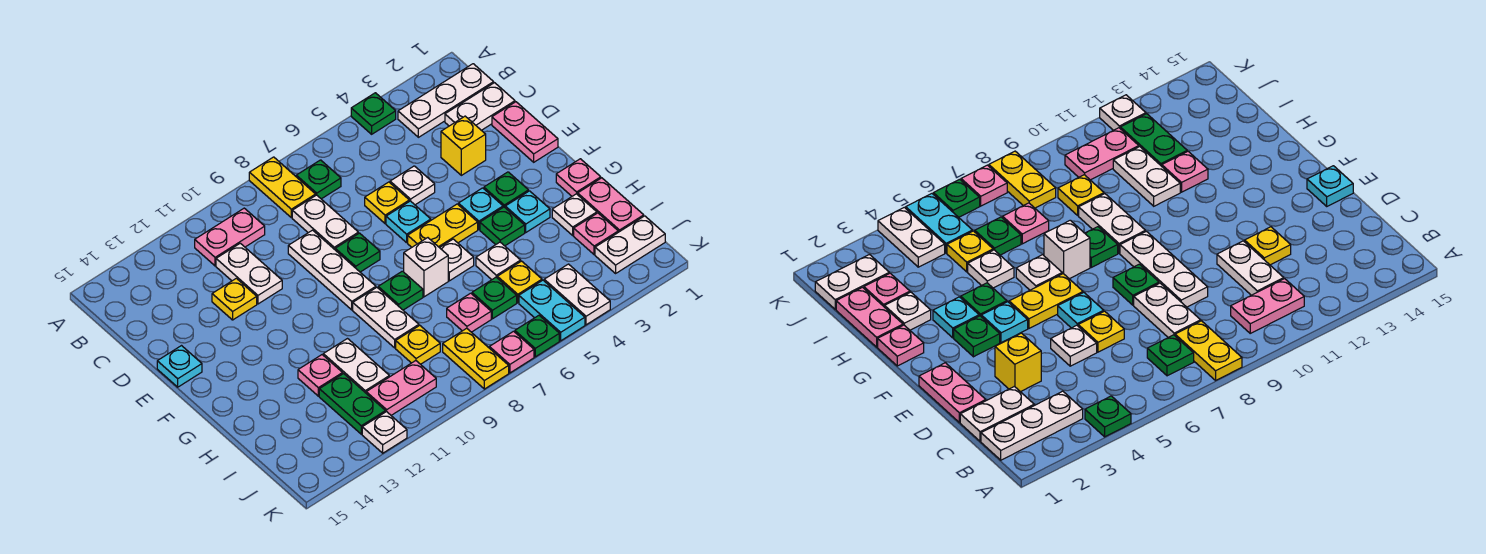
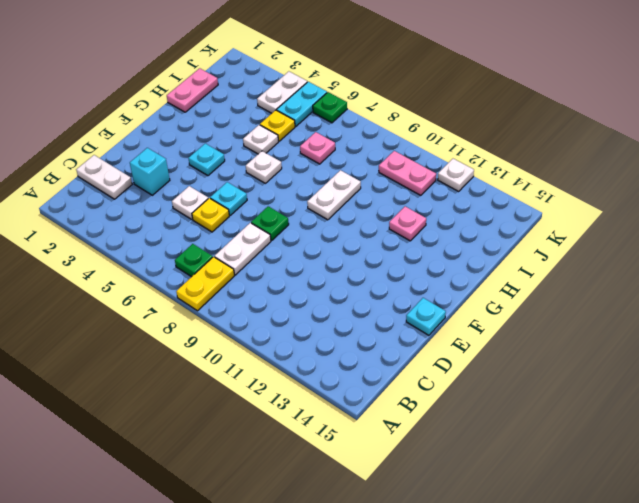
cyan brick D3 level 1 -> yellow brick D3 level 1
none -> green plate A4 level 1
none -> white plate B1:B3 level 1
none -> pink plate B10:B11 level 1
none -> white plate C11:D11 level 1

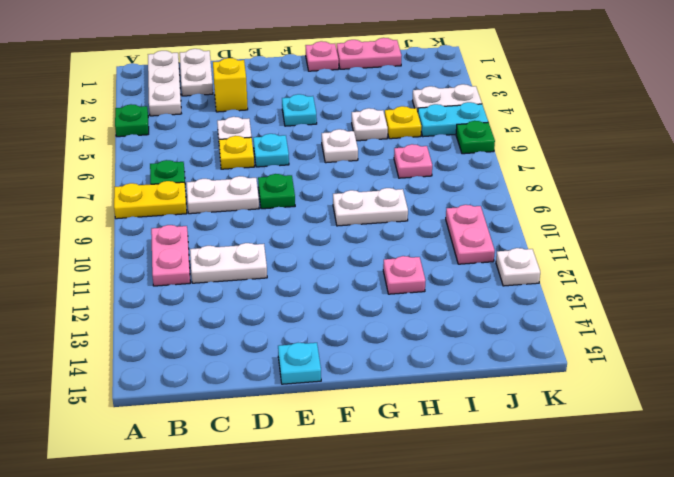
none -> pink plate D1:E1 level 1
none -> white plate D9:F9 level 1
none -> yellow plate D12 level 1
none -> green plate F3 level 1

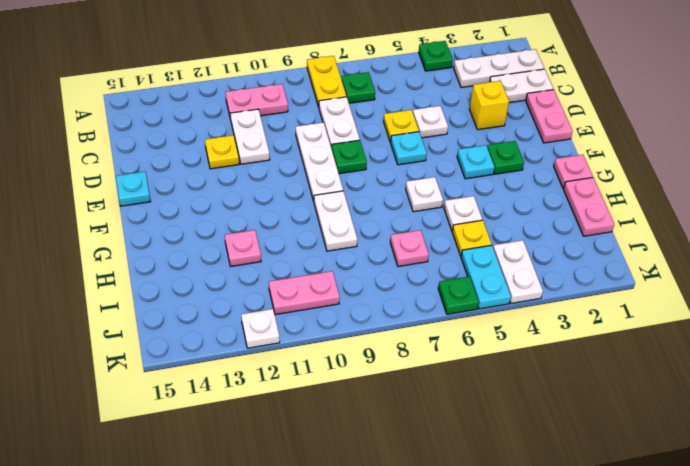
none -> yellow plate F5:F6 level 1
none -> cyan plate G3 level 1
none -> green plate G4 level 1
none -> white brick G7 level 1

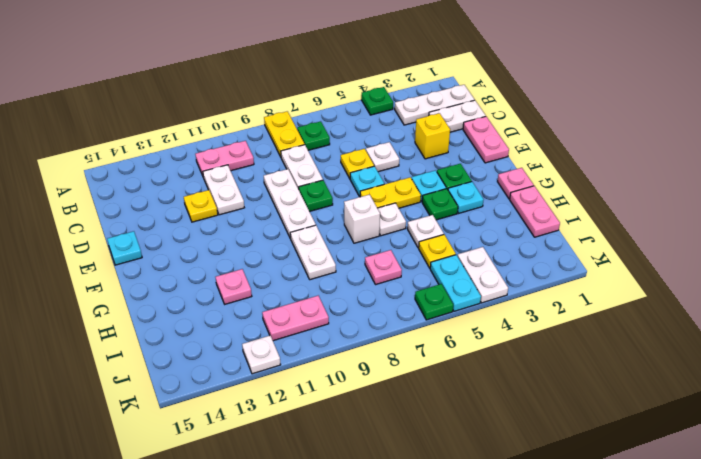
none -> green plate G8 level 1
none -> white plate H2 level 1
none -> white plate H11:I11 level 1
none -> pink plate I2 level 1

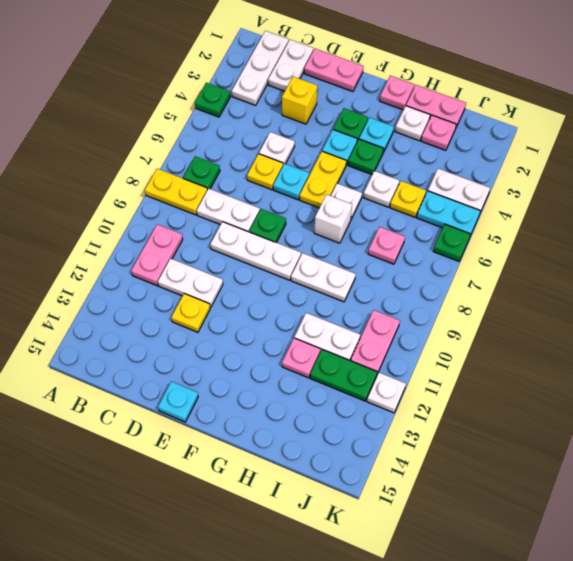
none -> green plate G8 level 1
none -> green plate I6 level 1
none -> yellow plate I9 level 1
none -> white plate J1:J2 level 1

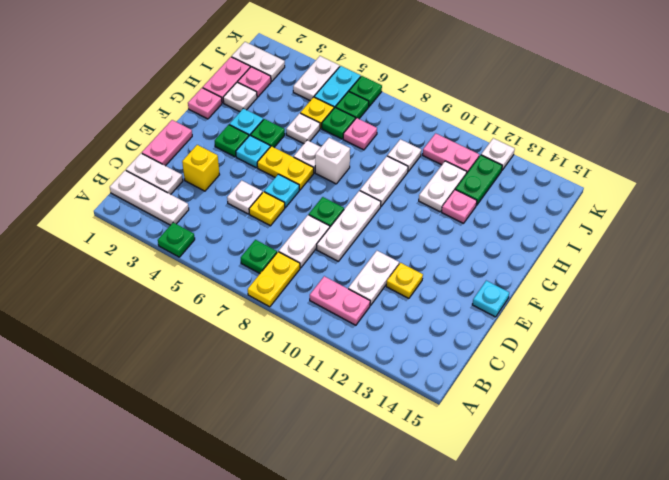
white plate I9 level 1 -> yellow plate I9 level 1
green plate J6 level 1 -> green plate G8 level 1
none -> yellow plate J8:K8 level 1
none -> pink plate K7 level 1

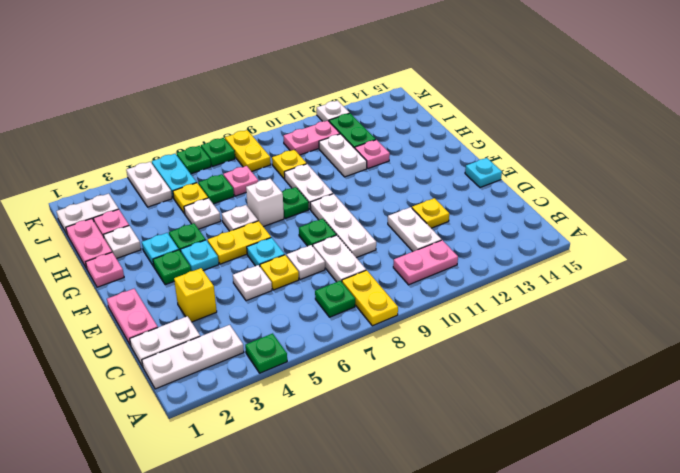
white plate D7 level 1 -> none
green plate K7 level 1 -> pink plate K7 level 1

